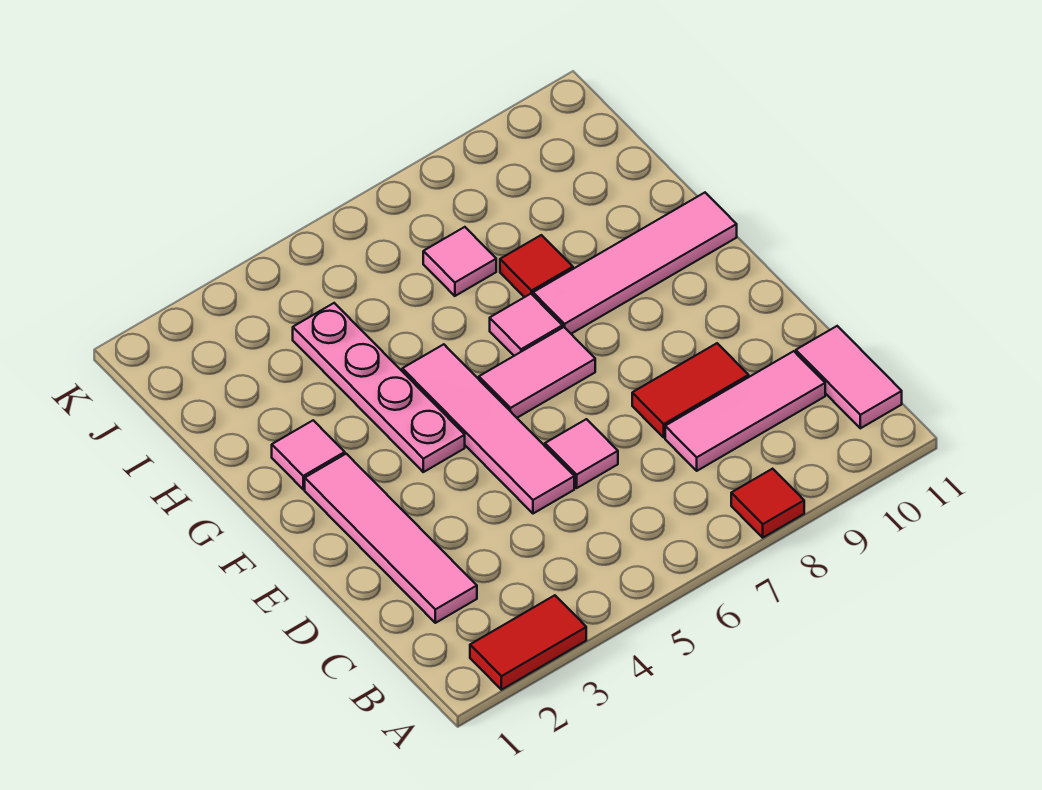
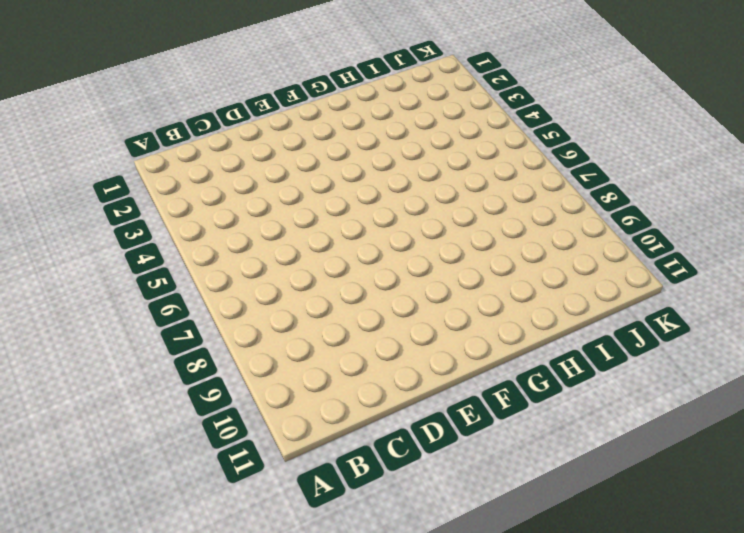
none -> red tile A2:A3 level 1
none -> red tile A8 level 1
none -> pink tile B11:C11 level 1

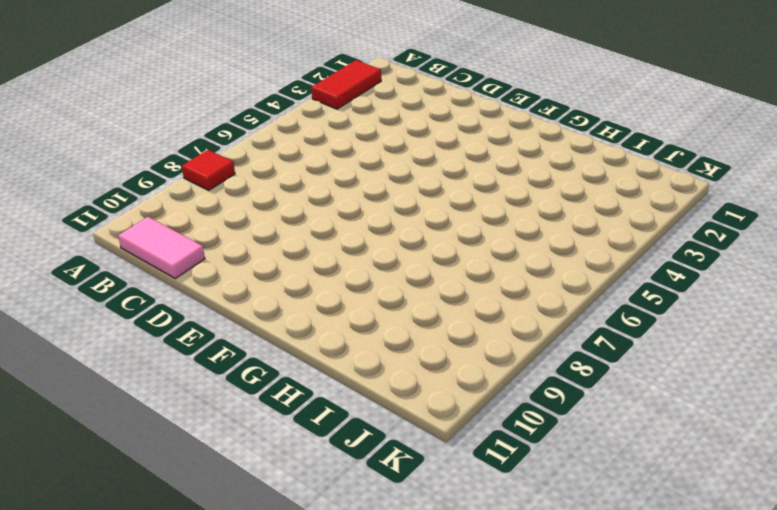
none -> pink tile C2:F2 level 1
none -> pink tile C8:C10 level 1
none -> pink tile D5:G5 level 1

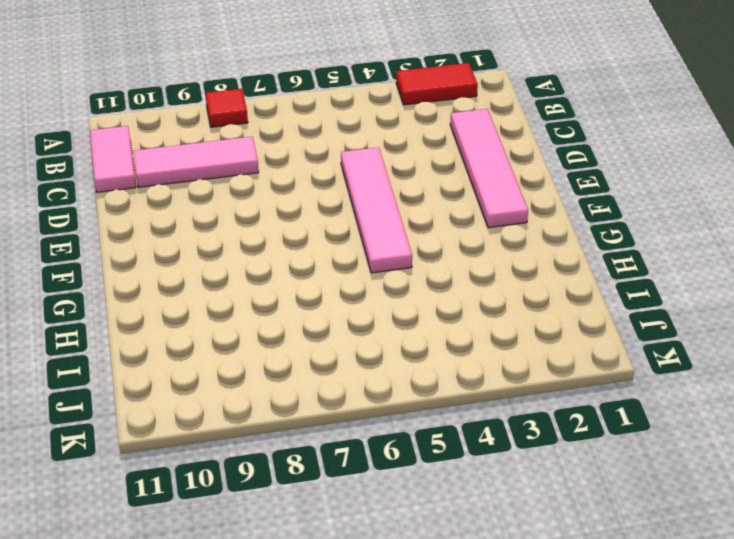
none -> pink tile D6 level 1
none -> red tile D8:D9 level 1
none -> pink plate F4:I4 level 1

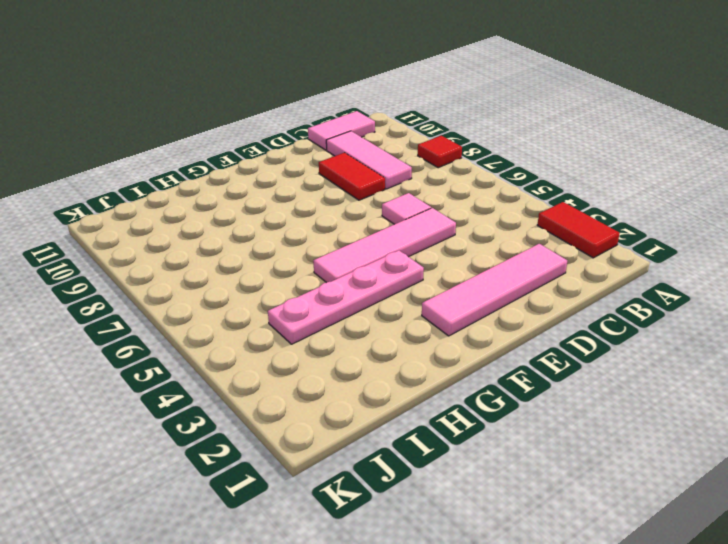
none -> pink tile F6:F7 level 1
none -> pink tile G2 level 1
none -> pink tile G7 level 1

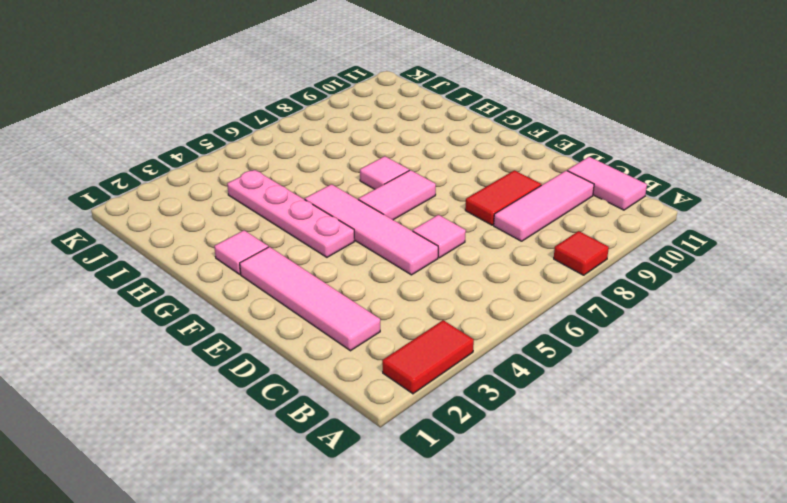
none -> pink tile G8:G11 level 1
none -> red tile H8 level 1
none -> pink tile I7 level 1

